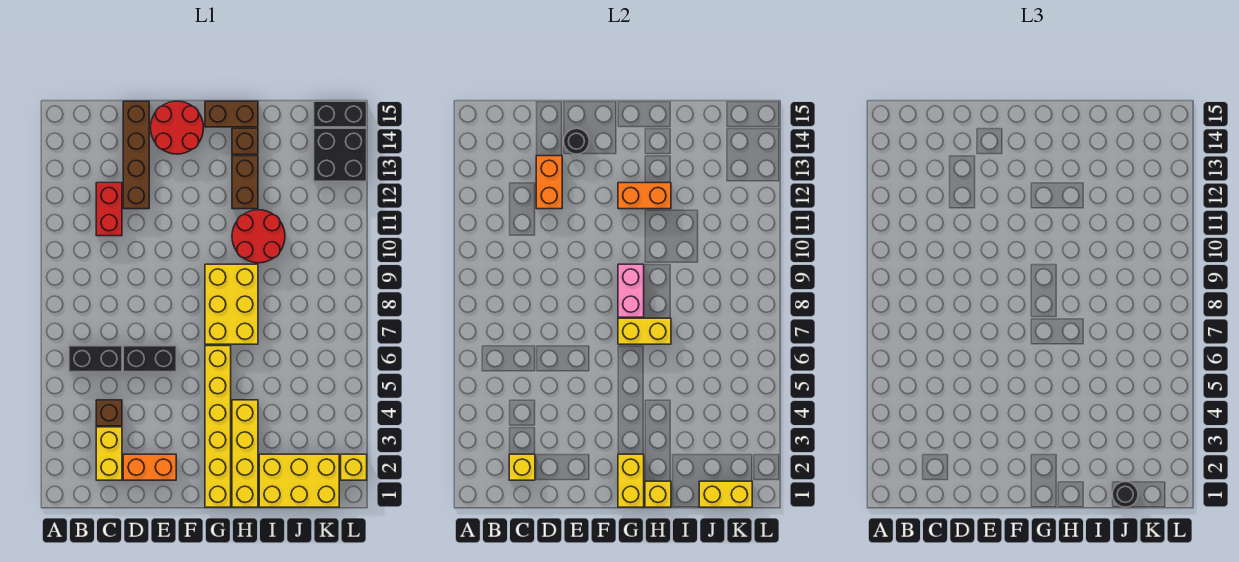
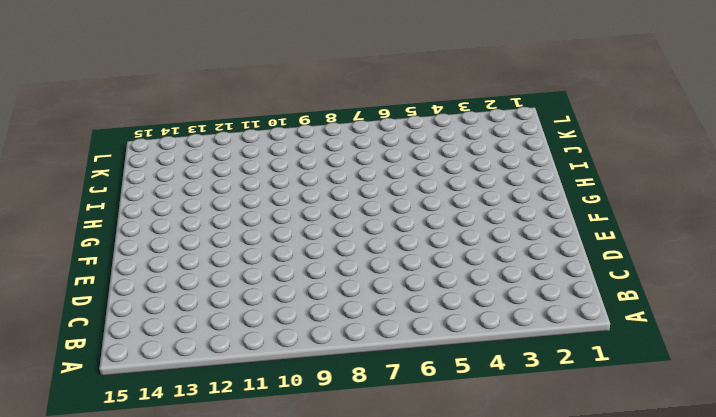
none -> black brick B6:C6 level 1
none -> yellow brick C2:C3 level 1
none -> brown brick C4 level 1

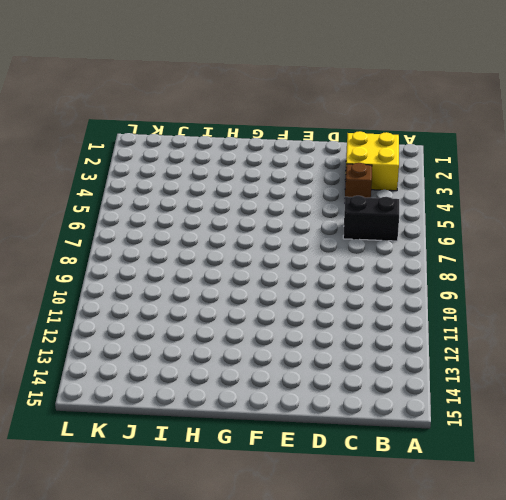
yellow brick B2:C3 level 1 -> yellow brick C2:C3 level 1
none -> red brick C11:C12 level 1
none -> orange brick D2:E2 level 1
none -> black brick D6:E6 level 1

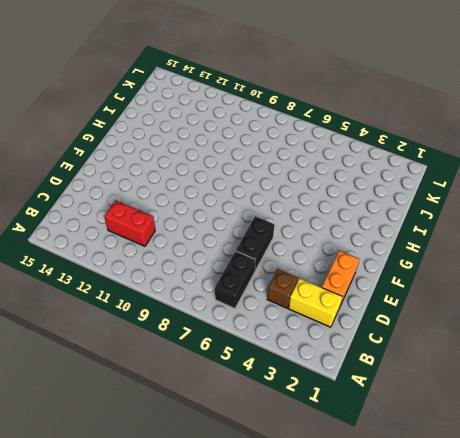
none -> brown brick D12:D15 level 1
none -> red round brick E14:F15 level 1
none -> yellow brick G1:G6 level 1

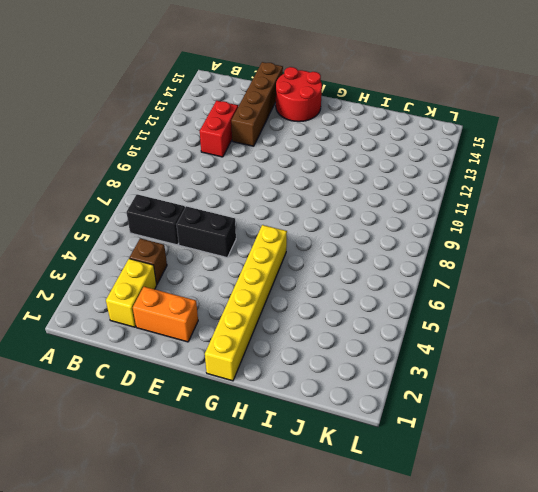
none -> yellow brick G7:H9 level 1
none -> brown brick G15:H15 level 1
none -> yellow brick H1:H4 level 1

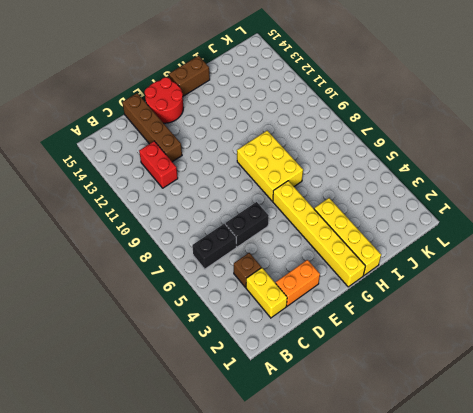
none -> red round brick H10:I11 level 1
none -> brown brick H12:H13 level 1
none -> brown brick H14 level 1

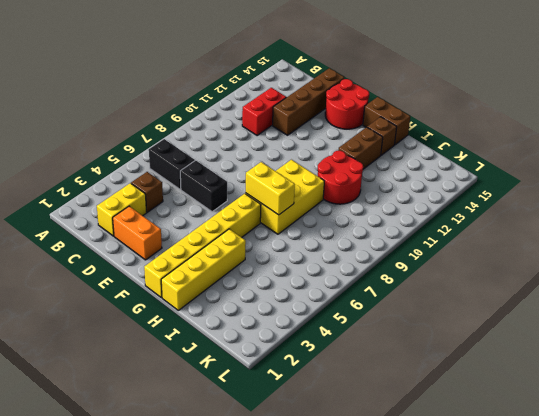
none -> yellow brick I1:K2 level 1
none -> black brick K13:L14 level 1
none -> black brick K15:L15 level 1

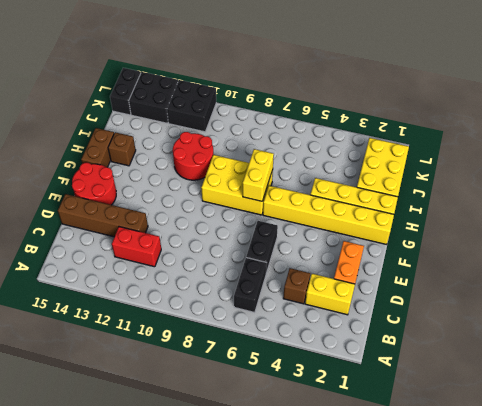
black brick K11:L12 level 1 -> none
none -> brown brick H12:H13 level 1
none -> yellow brick L2 level 1
none -> yellow brick C2 level 2

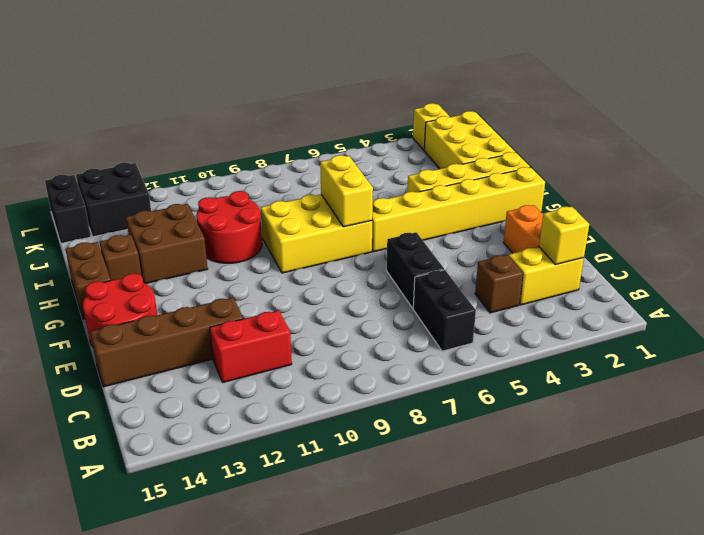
brown brick H12:I13 level 1 -> brown brick H12:H13 level 1
none -> orange brick D12:D13 level 2
none -> black round brick E14 level 2
none -> yellow brick G1:G2 level 2

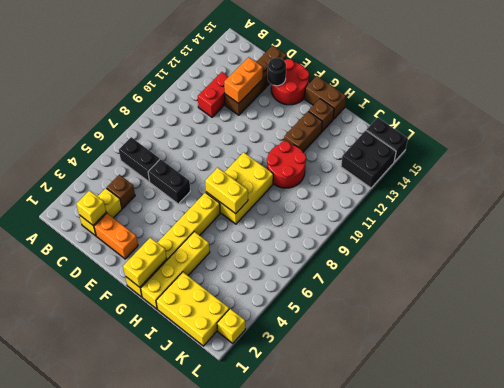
none -> pink brick G8:G9 level 2
none -> orange brick G12:H12 level 2
none -> yellow brick H1 level 2

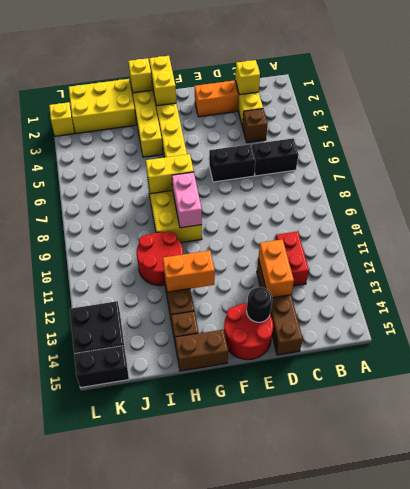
none -> yellow brick J1:K1 level 2
none -> black round brick J1 level 3

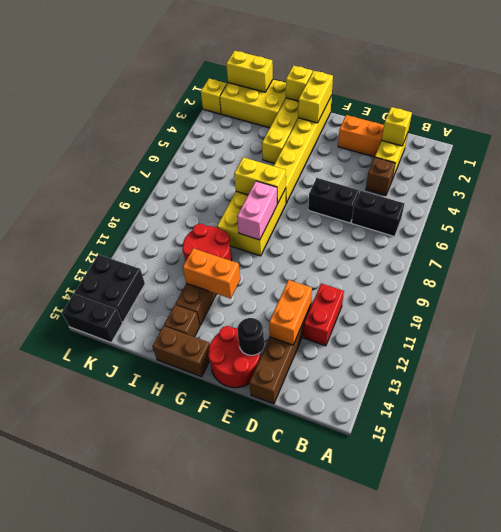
none -> black round brick J1 level 3

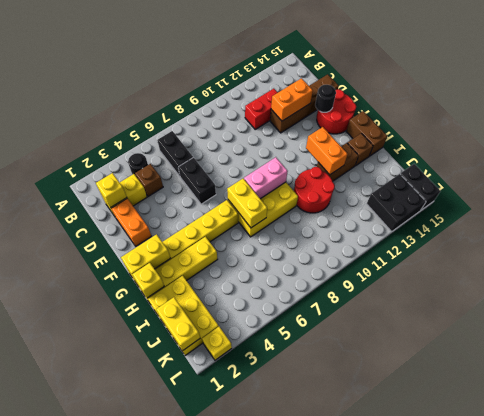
black round brick B4 level 1 -> black round brick J1 level 3

